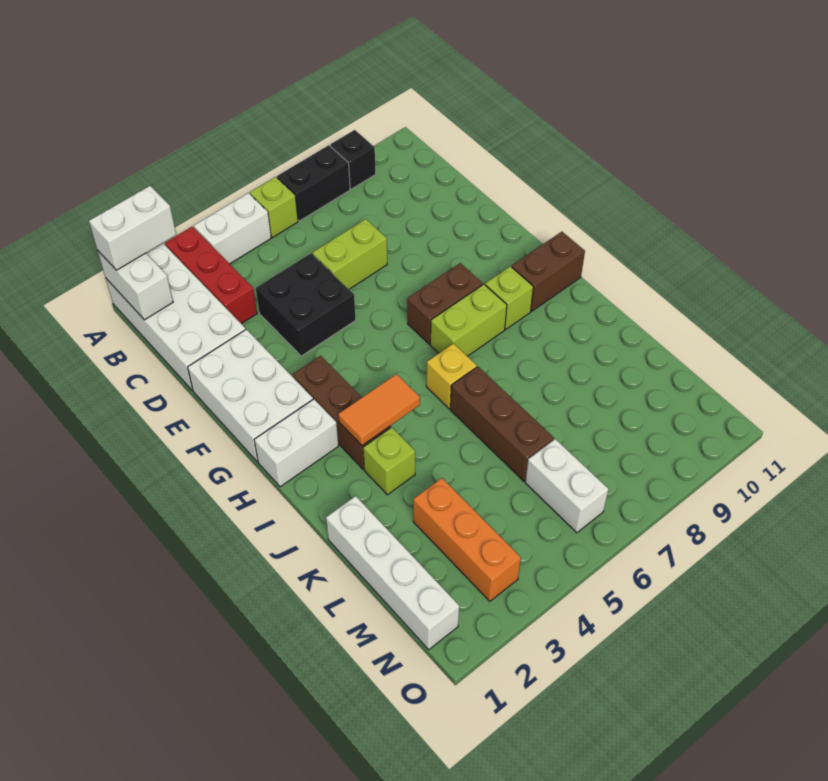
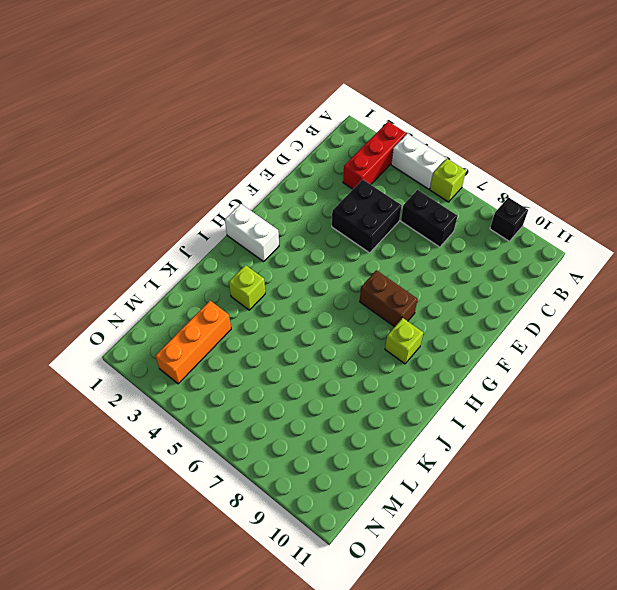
black brick C6:C7 level 1 -> black brick A7:A8 level 1
none -> white brick A1:D2 level 1
none -> lime brick D6:D7 level 1
none -> white brick E1:G2 level 1

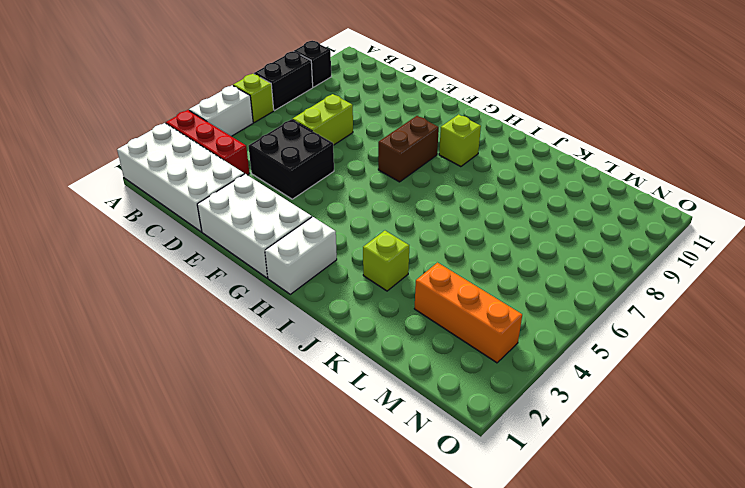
none -> brown brick G3:I3 level 1
none -> lime brick H7:H8 level 1
none -> brown brick H10:H11 level 1

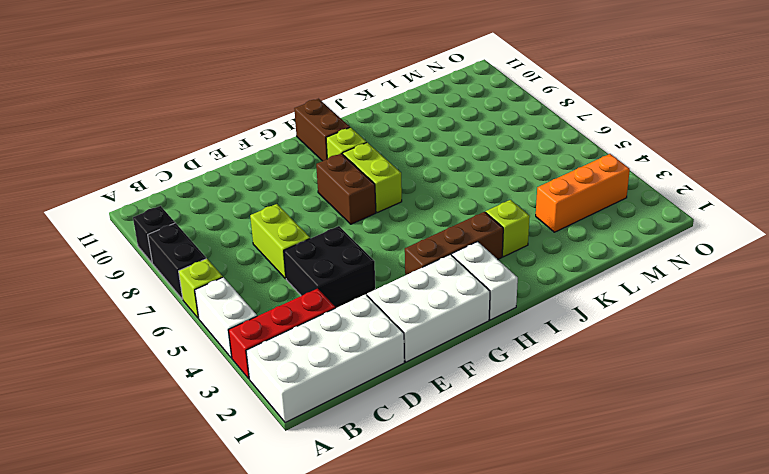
none -> yellow brick I6 level 1
none -> brown brick J6:L6 level 1
none -> white brick K1:N1 level 1

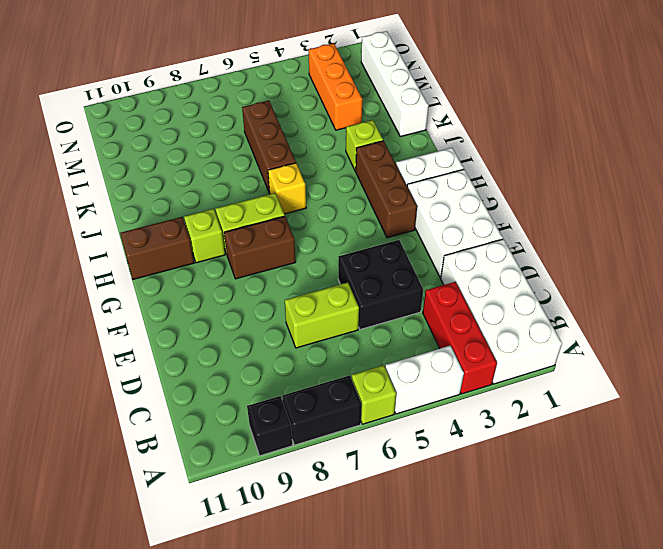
none -> white brick M6:N6 level 1
none -> white brick A1:B1 level 2
none -> orange tile I3:I4 level 2

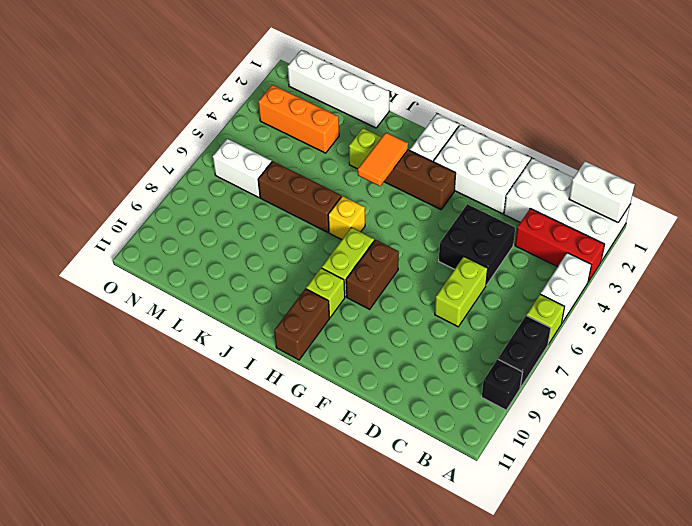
none -> white brick A1:A2 level 3

